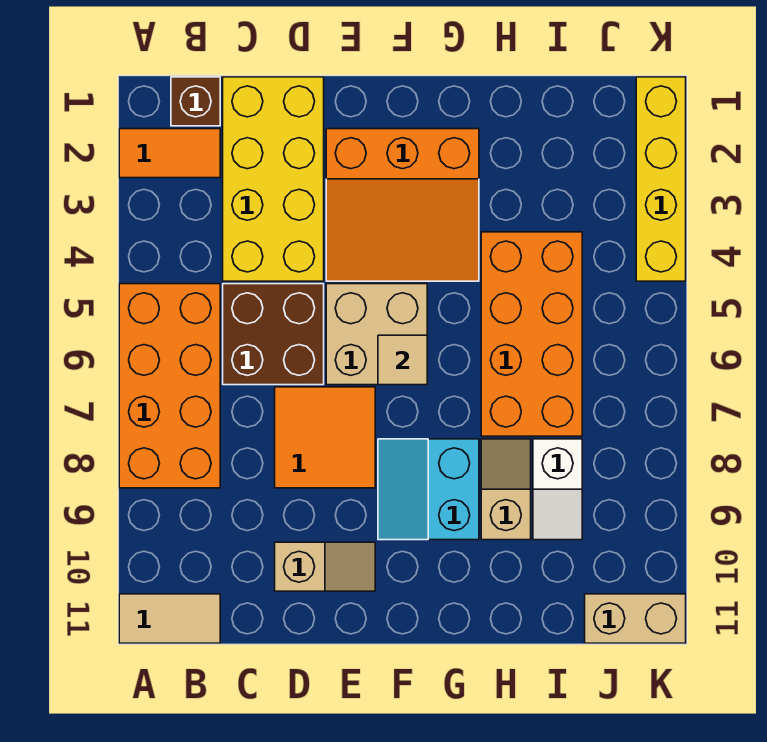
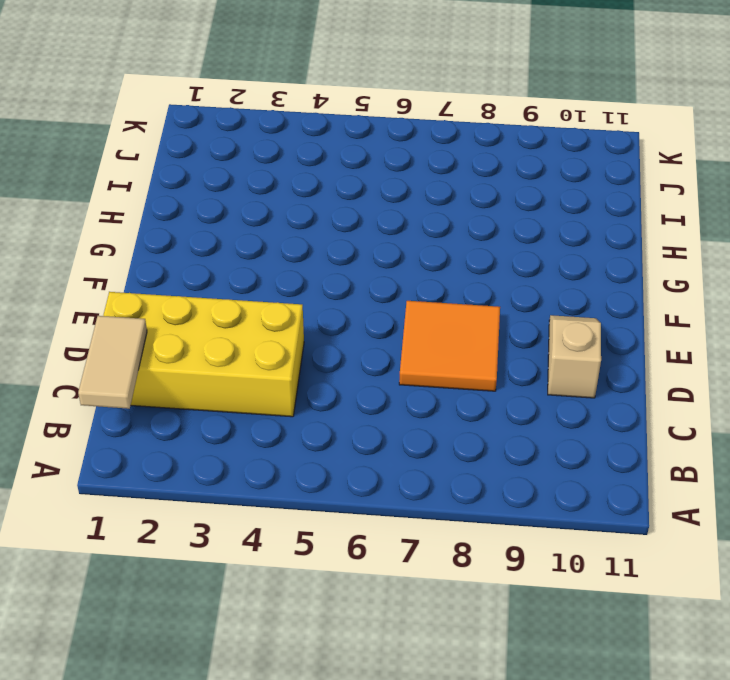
tan tile B1:C1 level 2 -> tan tile A11:B11 level 1
none -> orange tile A2:B2 level 1
none -> orange brick A5:B8 level 1
none -> brown brick B1 level 1

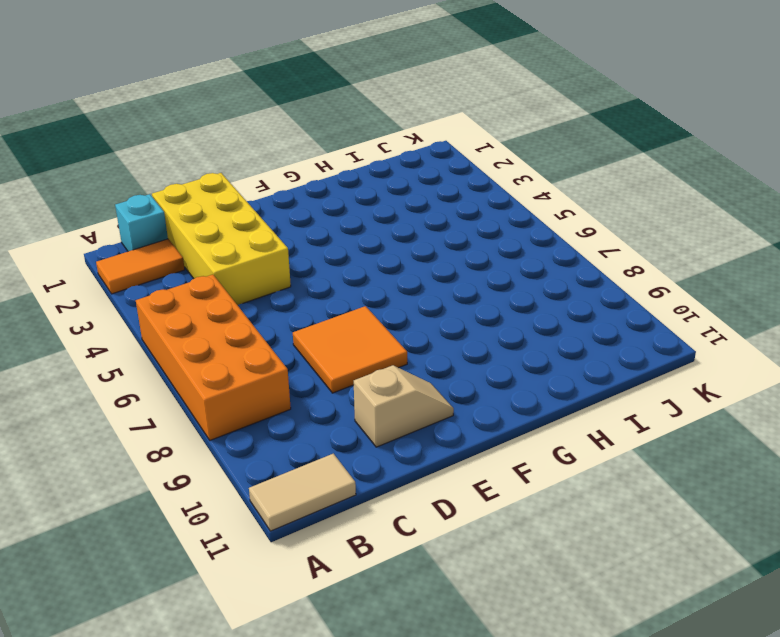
cyan brick B1 level 1 -> brown brick B1 level 1
none -> brown brick C5:D6 level 1
none -> orange slope E2:G4 level 1 top 2
none -> tan brick E5:F6 level 1

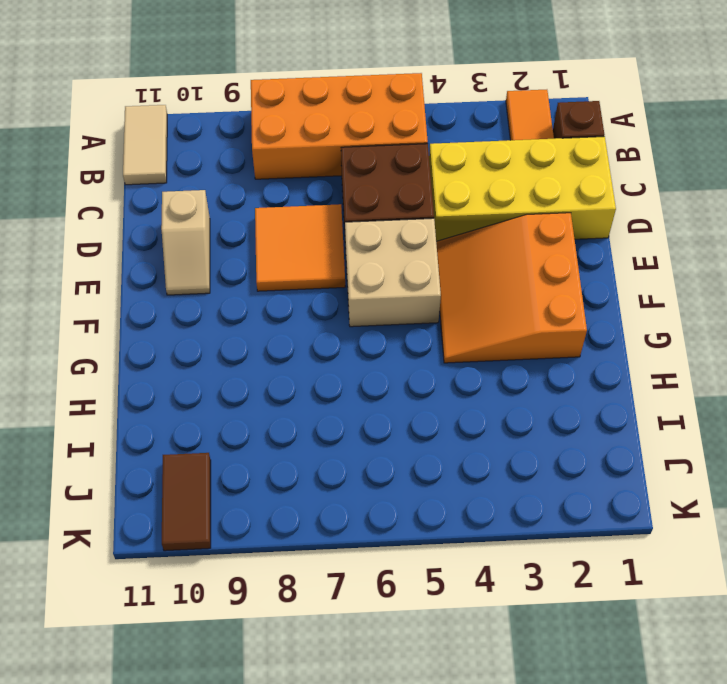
brown tile J10:K10 level 1 -> none
none -> cyan slope F8:G9 level 1 top G
none -> orange brick H4:I7 level 1
none -> tan slope H8:H9 level 1 top 9

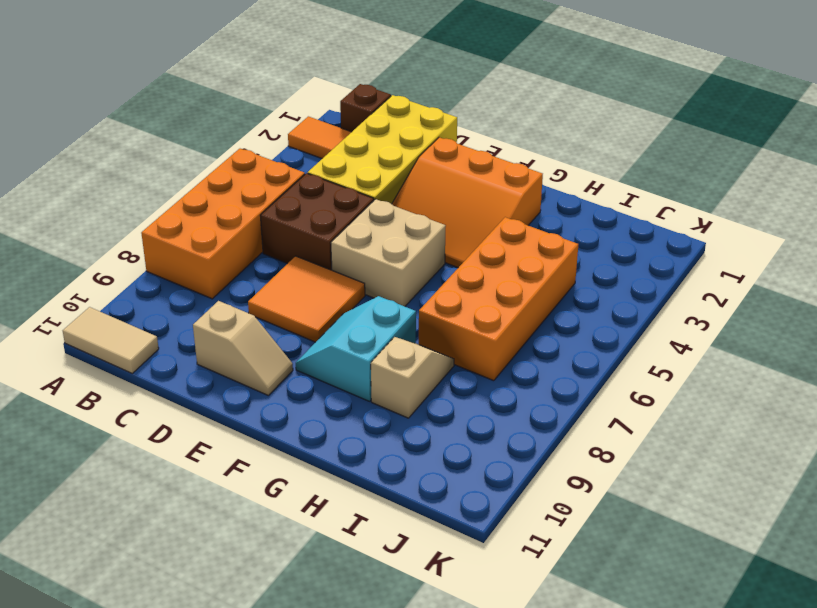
none -> white slope I8:I9 level 1 top 8
none -> tan brick J11:K11 level 1
none -> yellow brick K1:K4 level 1

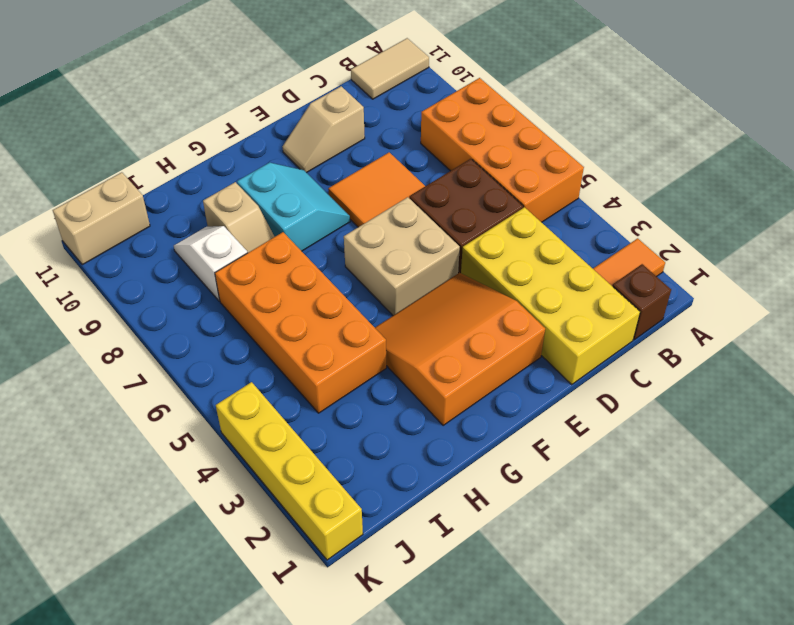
none -> tan tile F6 level 2

